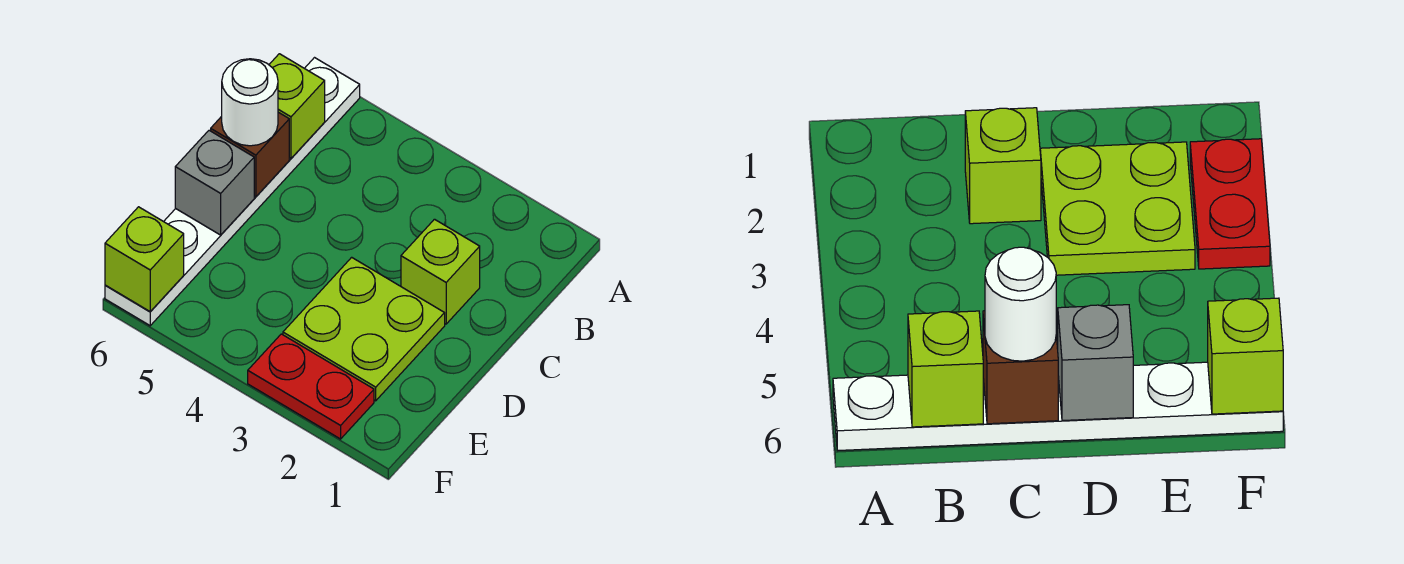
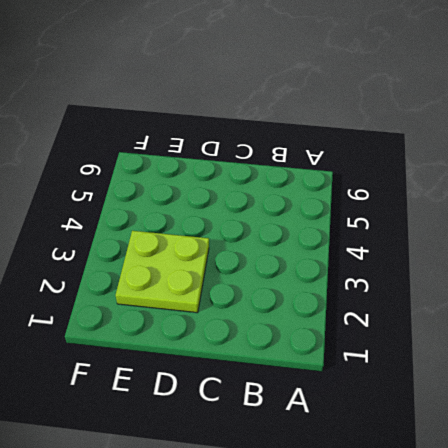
none -> white plate A6:F6 level 1
none -> lime brick C2 level 1

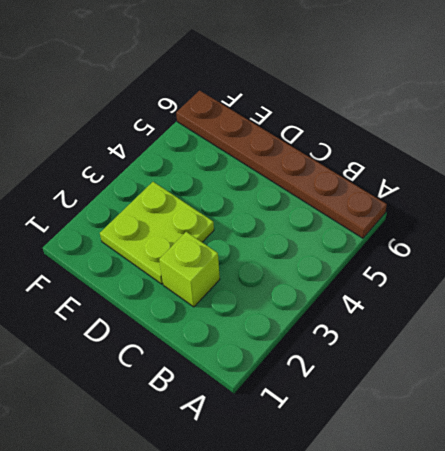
brown plate A6:F6 level 1 -> white plate A6:F6 level 1
none -> red plate F2:F3 level 1
none -> lime brick B6 level 2

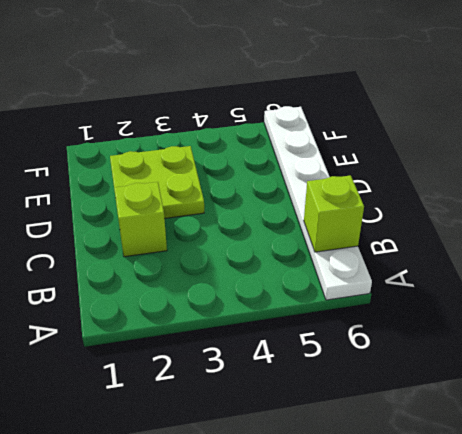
none -> red plate F2:F3 level 1
none -> brown brick C6 level 2

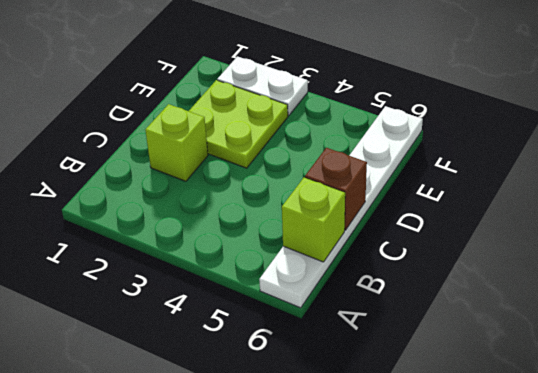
white plate F2:F3 level 1 -> red plate F2:F3 level 1
none -> grey brick D6 level 2
none -> lime brick F6 level 2

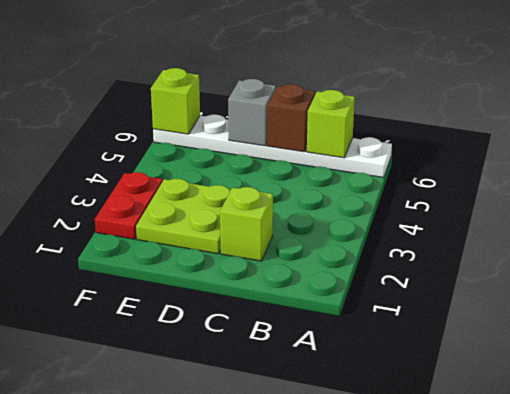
none -> white round brick C6 level 3

